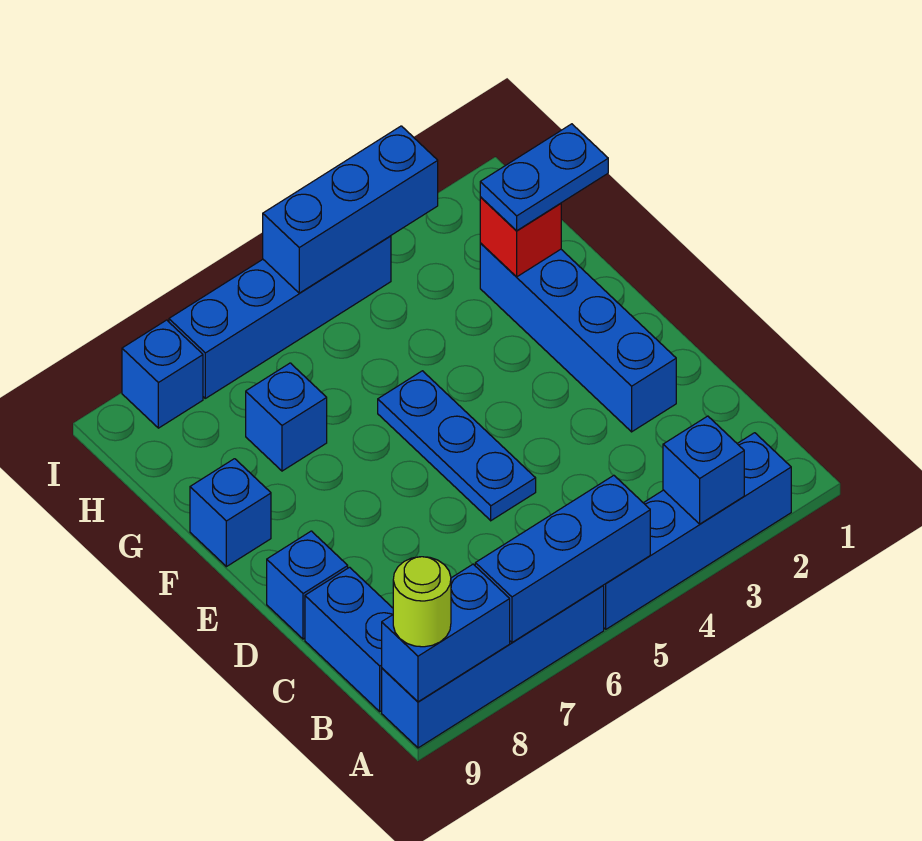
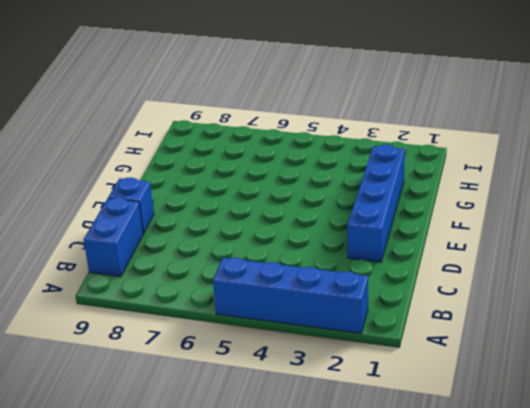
none -> blue brick A6:A9 level 1
none -> blue plate D5:F5 level 1
none -> blue brick F9 level 1

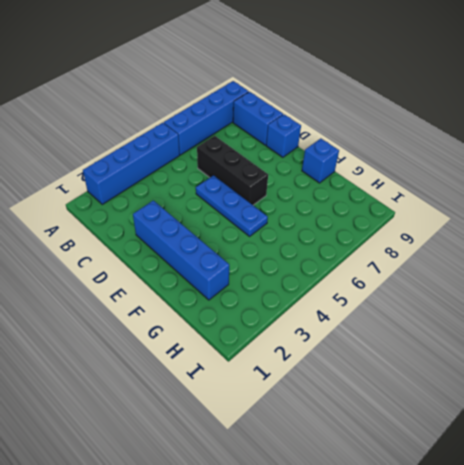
black brick C6:E6 level 1 -> none
none -> blue brick G7 level 1
none -> blue brick I4:I7 level 1
none -> blue brick I8 level 1

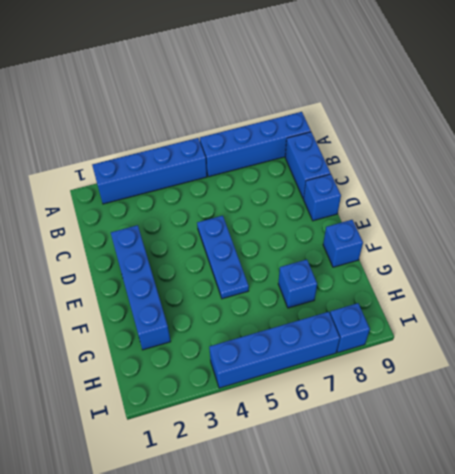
none -> blue brick A3 level 2
none -> blue brick A5:A7 level 2
none -> blue brick A8:A9 level 2

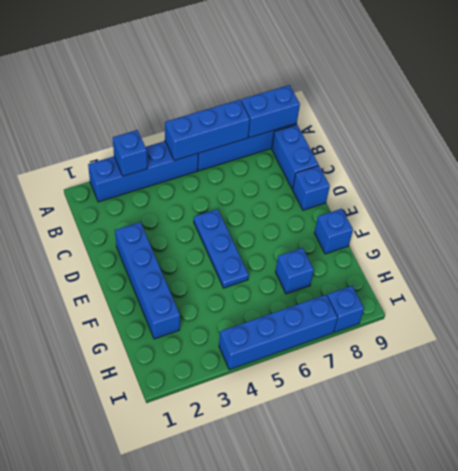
none -> red brick G2 level 2
none -> blue brick I3:I5 level 2
none -> lime round brick A9 level 3

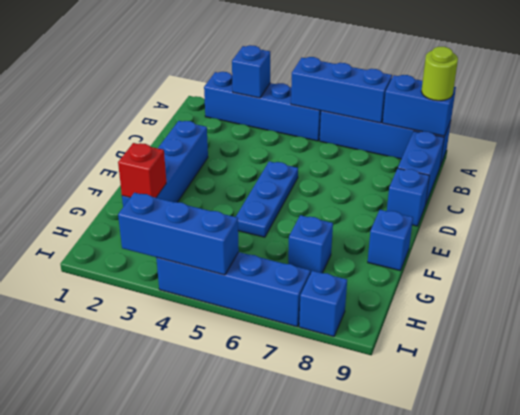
none -> blue plate G1:G2 level 3

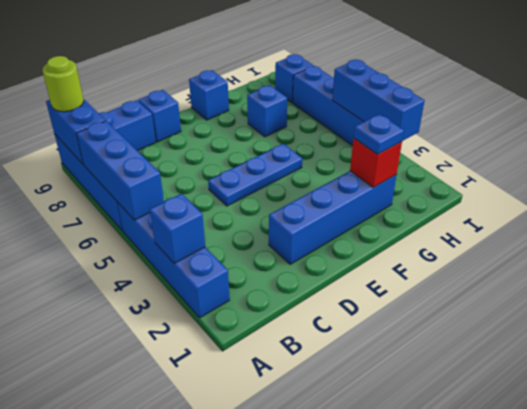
blue plate G2 level 3 -> blue plate G1:G2 level 3

